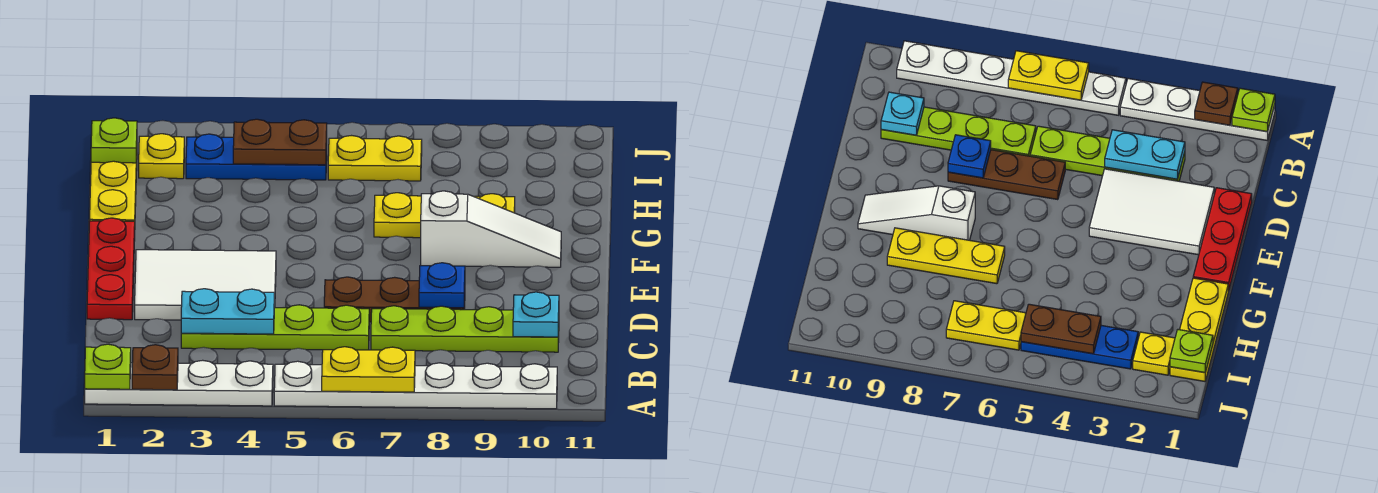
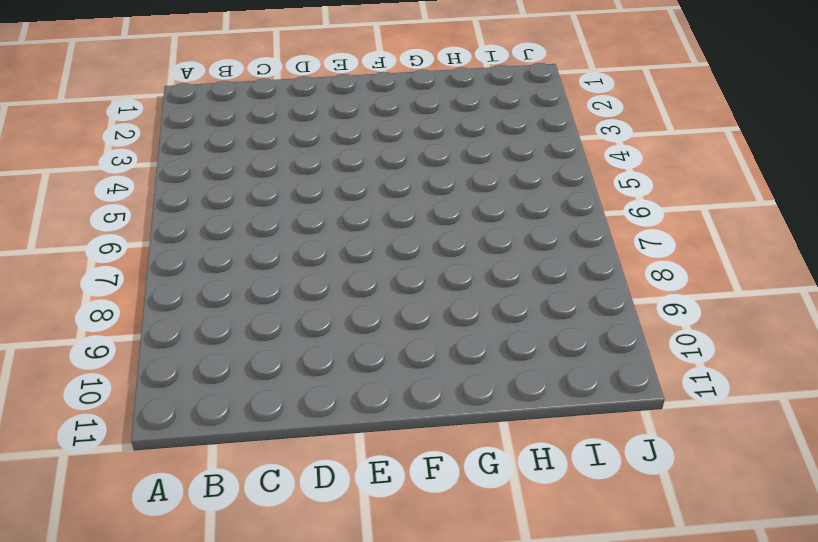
none -> white plate A1:A4 level 1
none -> white plate A5:A10 level 1
none -> lime plate C3:C6 level 1

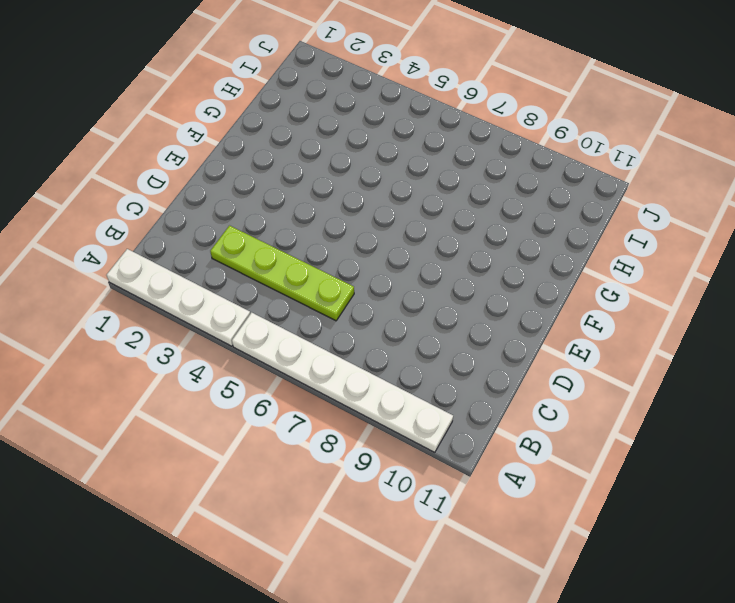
none -> lime plate C7:C10 level 1
none -> red plate D1:F1 level 1
none -> white tile D2:E4 level 1

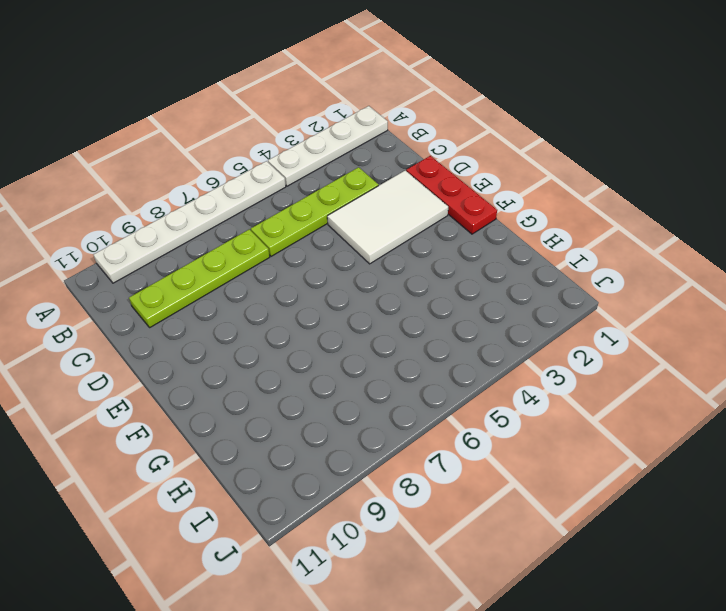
none -> brown plate D6:D8 level 1
none -> white slope F8:F10 level 1 top 8
none -> yellow plate G1:I1 level 1

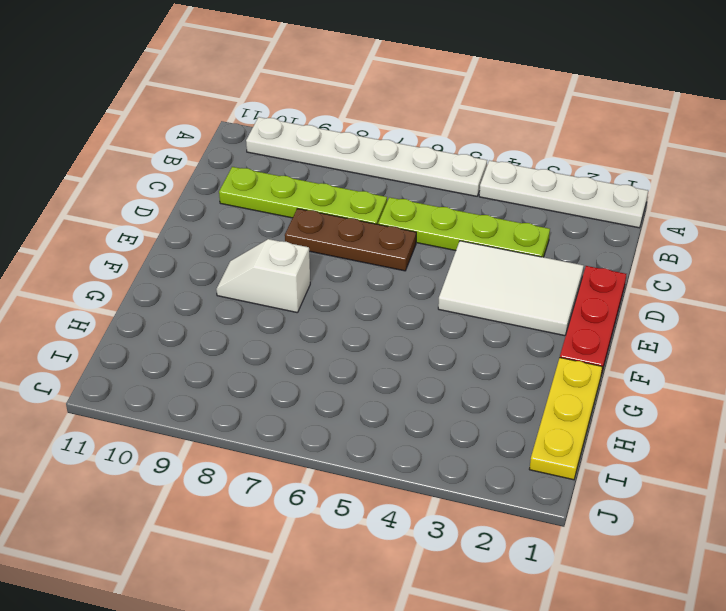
white slope F8:F9 level 1 top 8 -> white slope F8:F10 level 1 top 8
none -> yellow plate G7:G9 level 1
none -> yellow plate I2 level 1
none -> blue plate I3:I5 level 1

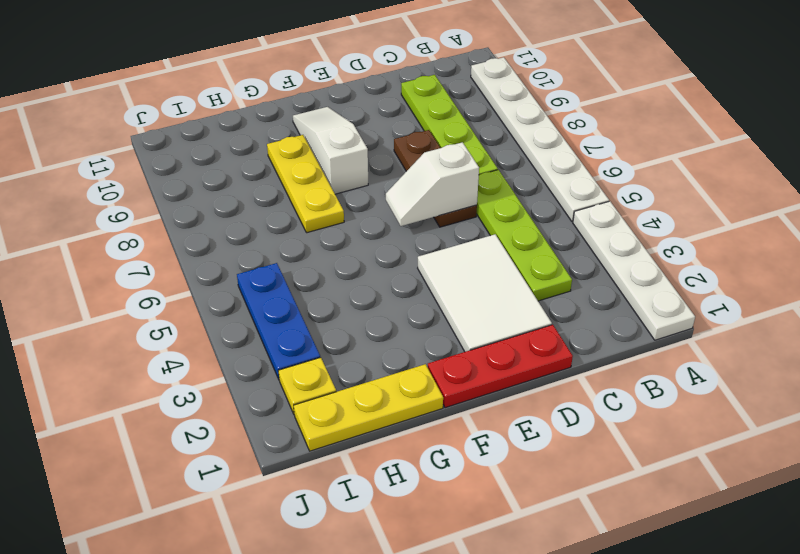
white slope D6:E6 level 2 top D -> none
none -> yellow plate I6:I7 level 1
none -> lime plate A1 level 2
none -> brown plate A2 level 2

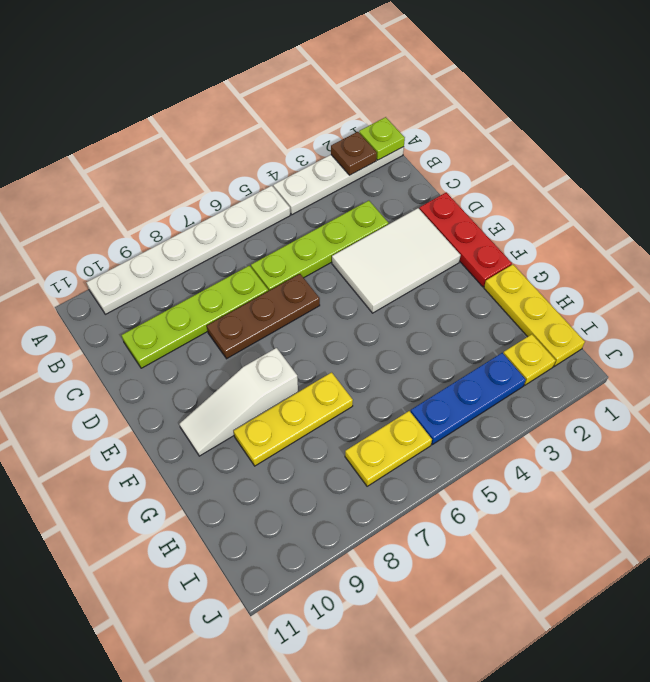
none -> yellow plate A6:A7 level 2
none -> cyan plate C3:C4 level 2
none -> cyan plate C10 level 2

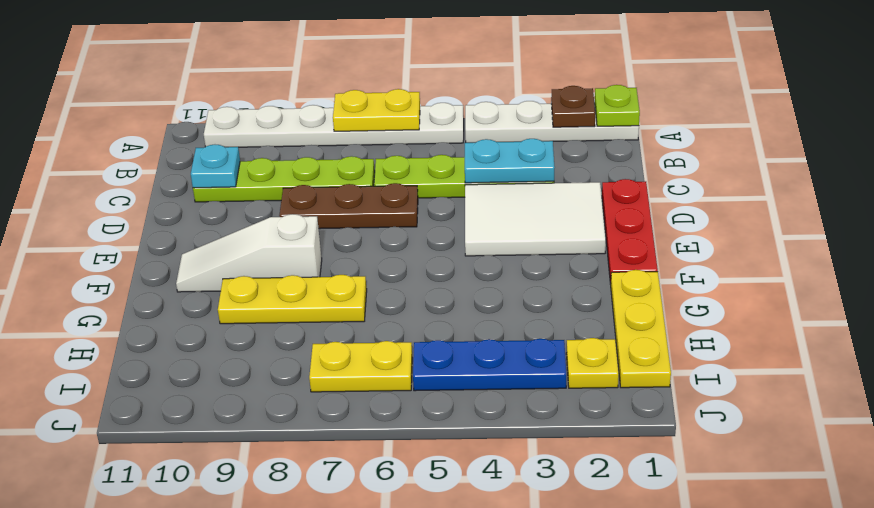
none -> blue plate D8 level 2
none -> lime plate I1 level 2
none -> brown plate I4:I5 level 2

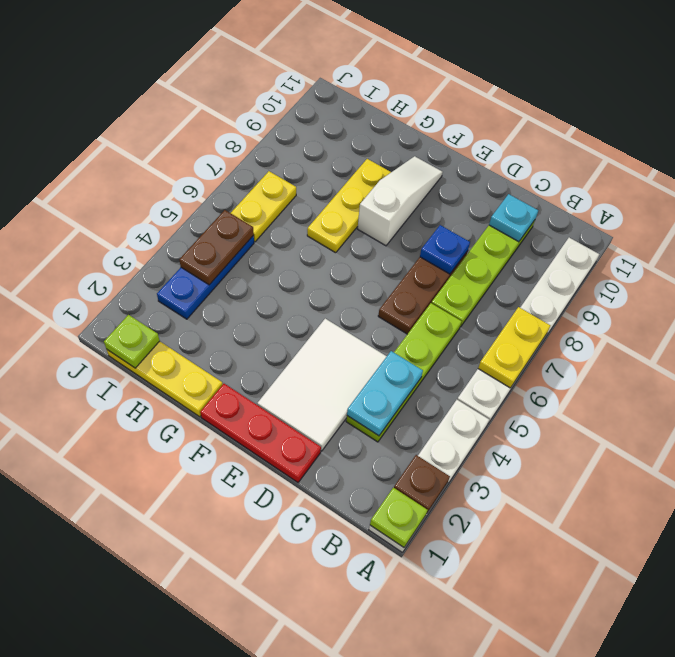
none -> yellow plate I2 level 1

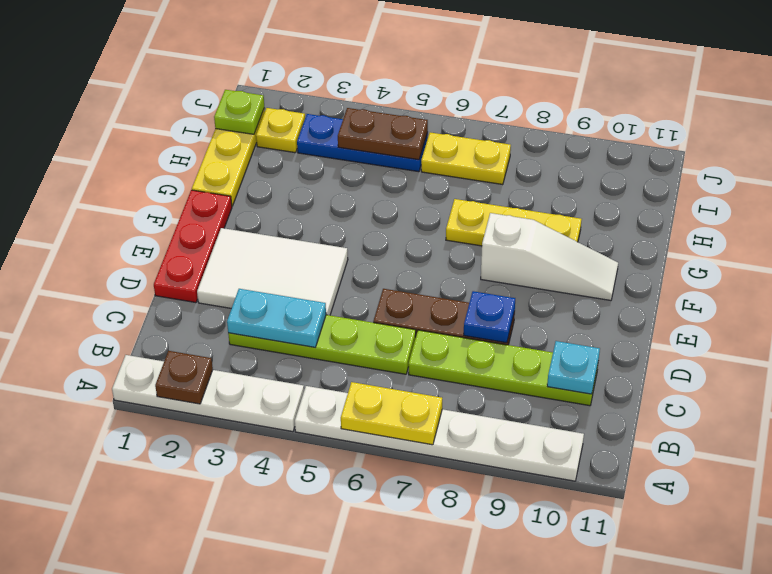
none -> lime plate A1 level 2

